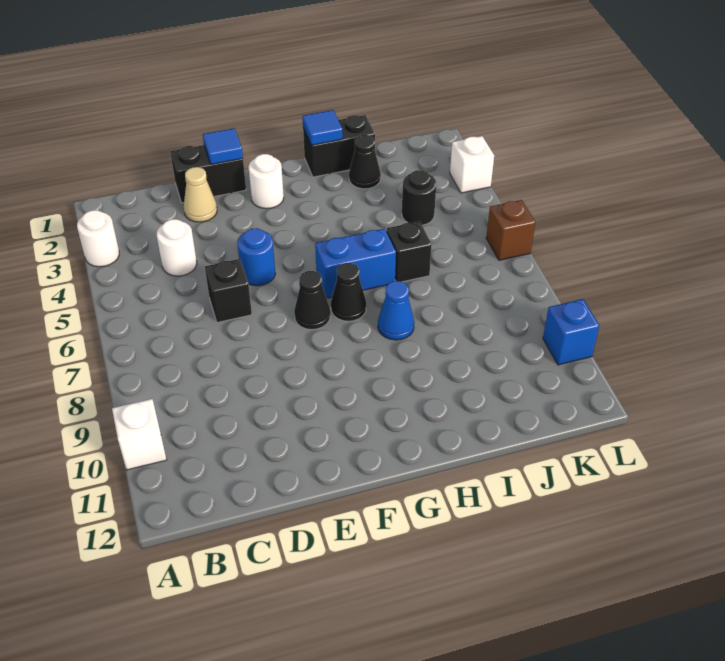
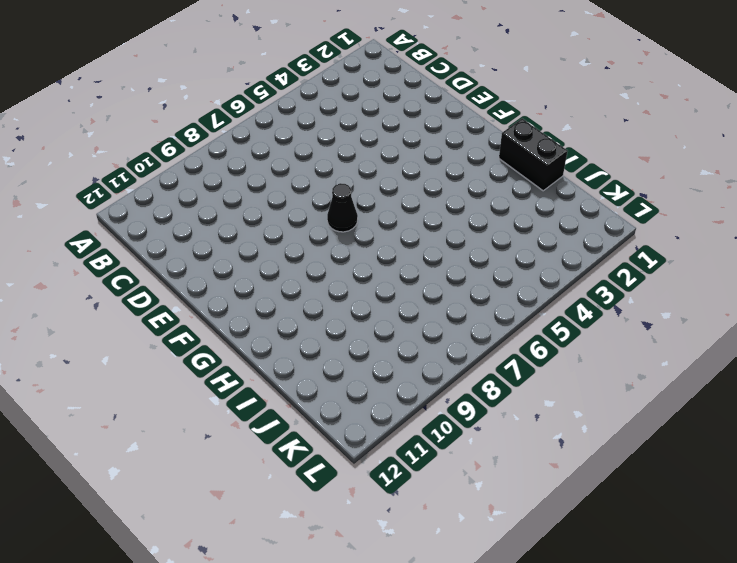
none -> white round brick A3 level 1
none -> white brick A10 level 1
none -> white round brick C4 level 1

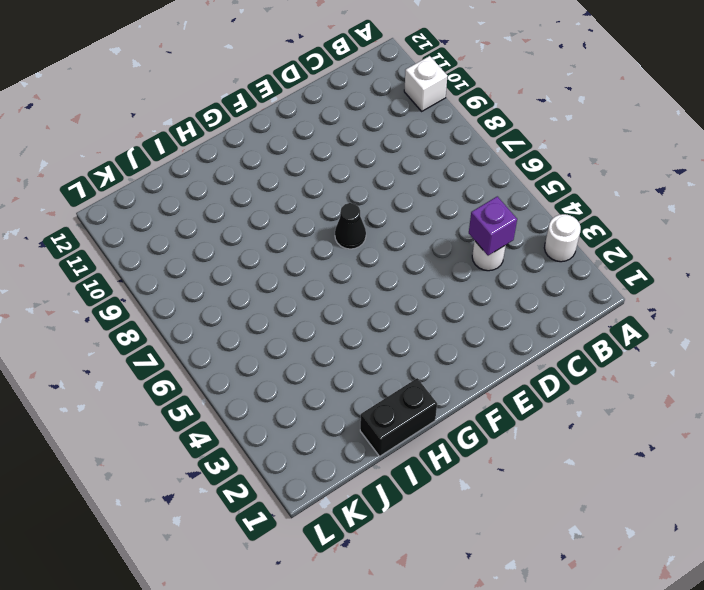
purple brick C4 level 2 -> none
none -> black brick D1:E1 level 1
none -> tan cone D2 level 1
none -> black brick D6 level 1

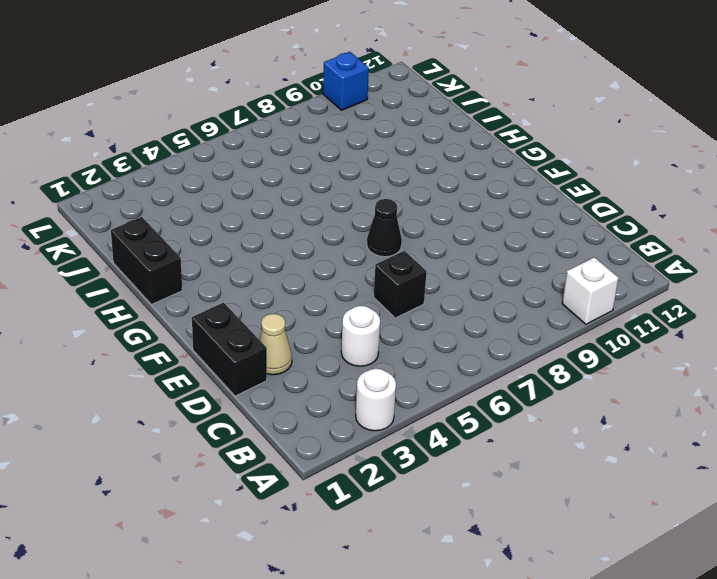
none -> blue round brick E5 level 1
none -> white round brick F2 level 1
none -> blue brick G6:H6 level 1

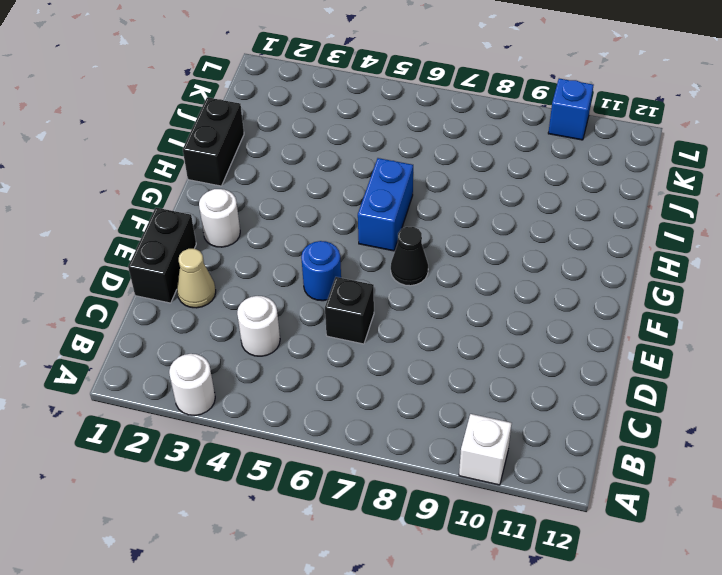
none -> black cone G7 level 1
none -> blue cone H8 level 1
none -> black cone I2 level 1

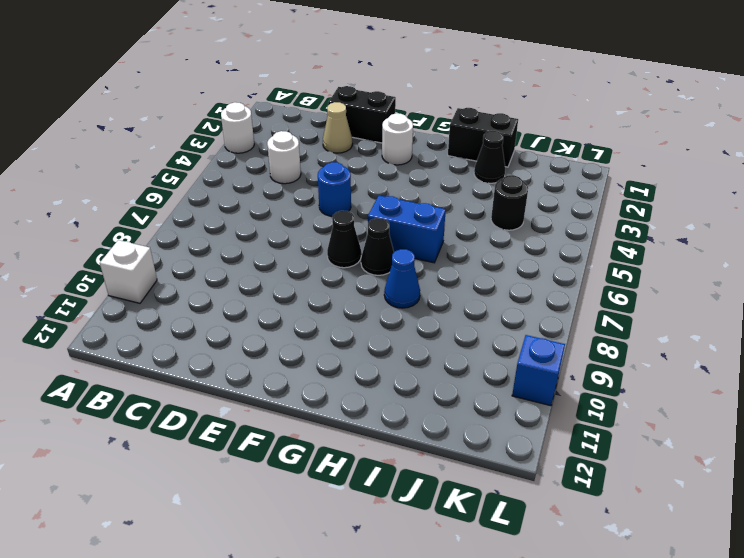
none -> black brick D6 level 1
none -> black brick I6 level 1
none -> white brick L3 level 1

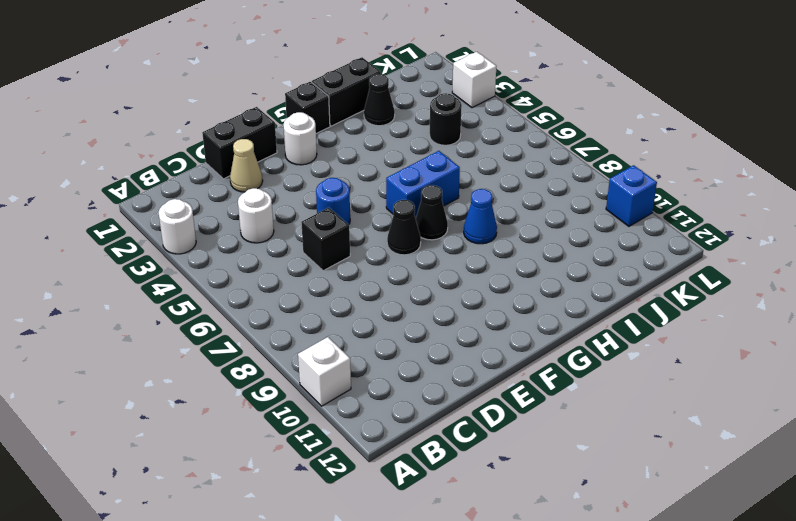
black brick G1 level 1 -> black brick I6 level 1
none -> brown brick L6 level 1
none -> blue tile E1 level 2
none -> blue tile H1 level 2

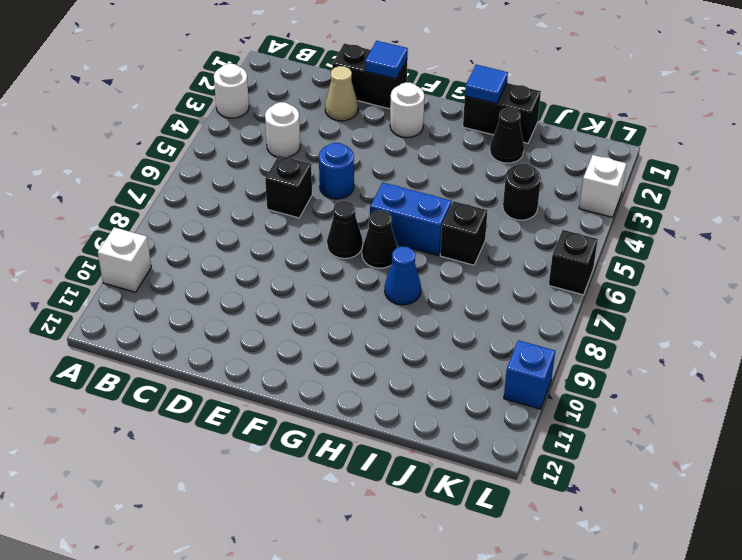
black brick L6 level 1 -> brown brick L6 level 1

